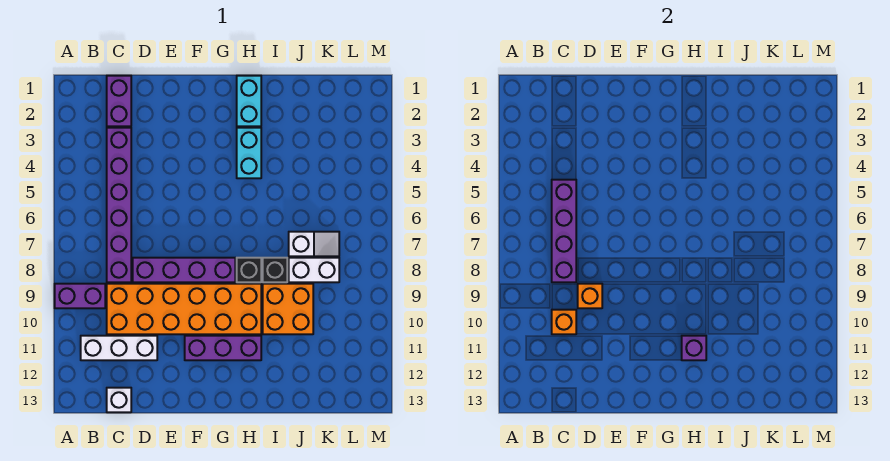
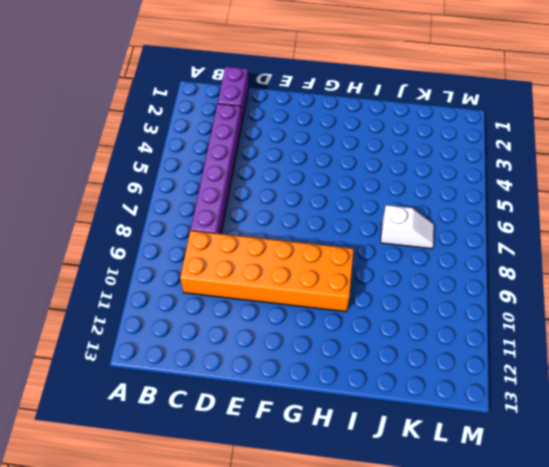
none -> purple brick A9:B9 level 1
none -> white brick B11:D11 level 1
none -> white brick C13 level 1

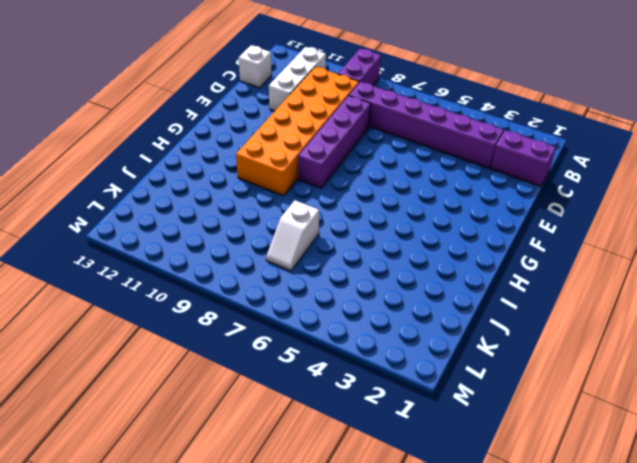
none -> purple brick F11:H11 level 1
none -> cyan brick H1:H2 level 1
none -> cyan brick H3:H4 level 1

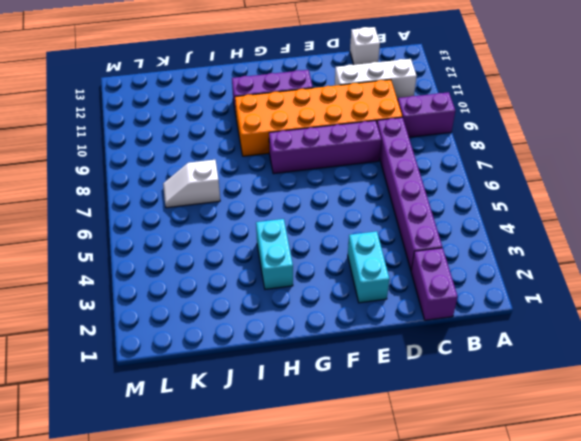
cyan brick E2:E3 level 1 -> cyan brick H1:H2 level 1
none -> black brick H8 level 1
none -> black brick I8 level 1
none -> orange brick I9:J10 level 1

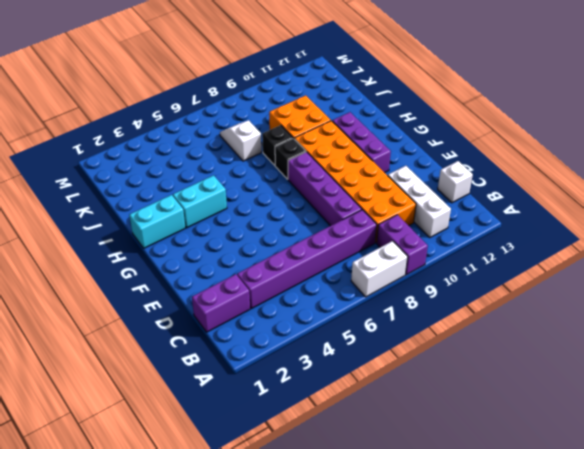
white brick A7:A8 level 1 -> white brick J8:K8 level 1
none -> purple brick C5:C8 level 2
none -> orange brick C10 level 2
none -> orange brick D9 level 2

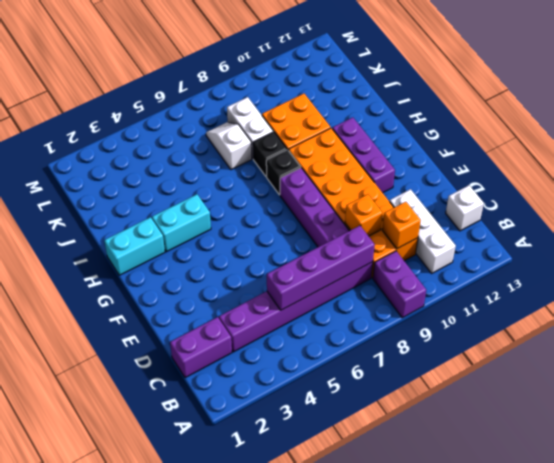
none -> purple brick H11 level 2

